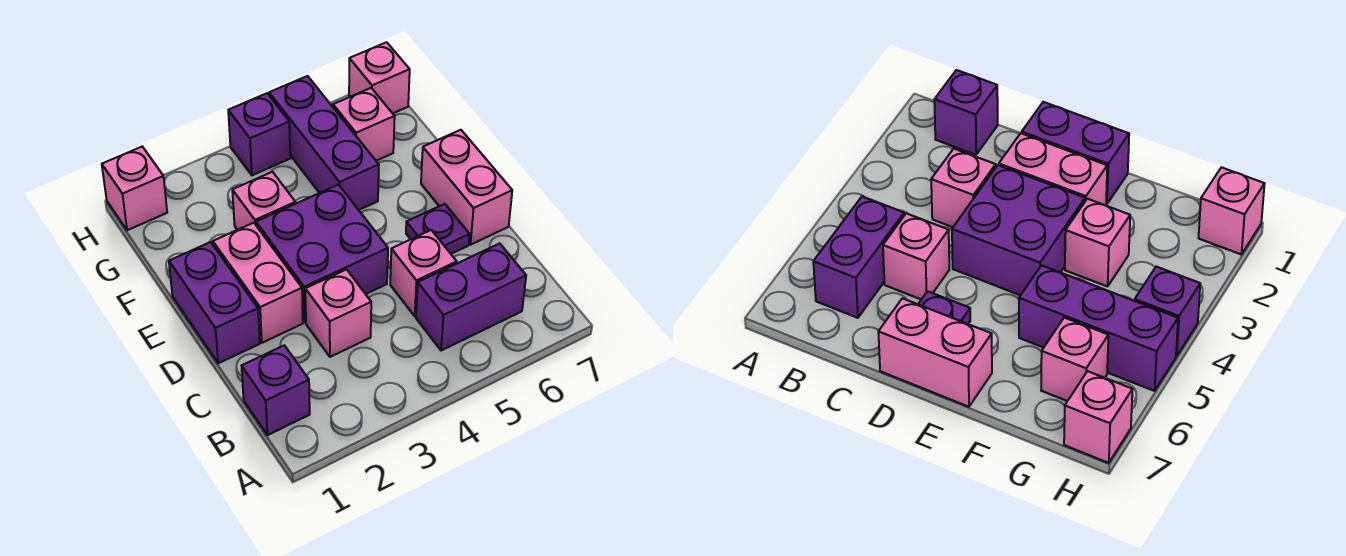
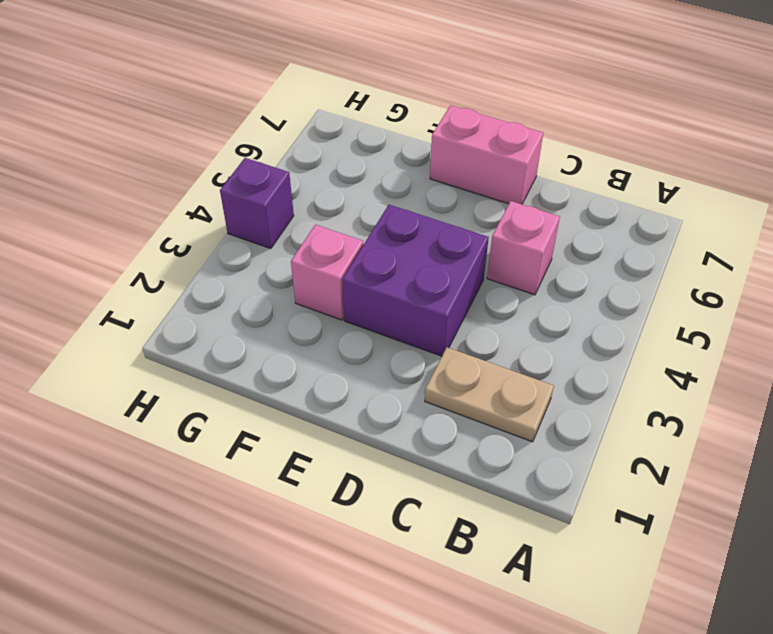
tan plate B2:C2 level 1 -> none
none -> purple brick B1 level 1
none -> purple brick B5:B6 level 1
none -> pink brick C3 level 1

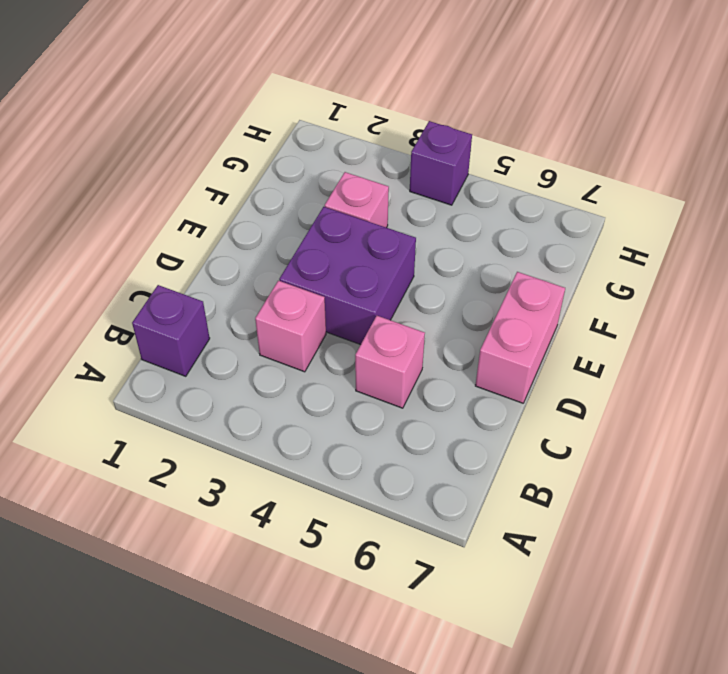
none -> purple brick B5:B6 level 1
none -> purple brick D1:E1 level 1
none -> pink brick D2:E2 level 1

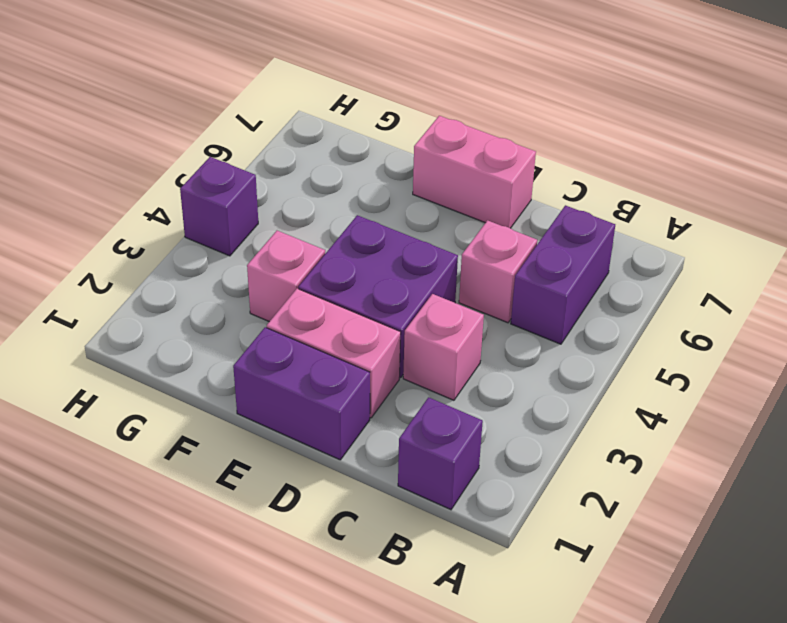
none -> purple plate D6 level 1
none -> purple brick F5:H5 level 1
none -> pink brick G6 level 1

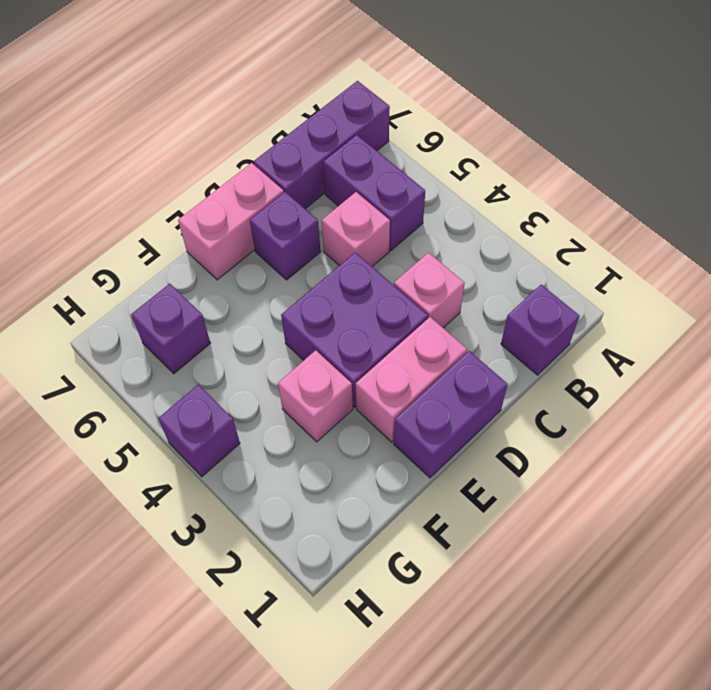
purple brick A7:C7 level 1 -> purple brick F5:H5 level 1
purple brick D6 level 1 -> purple plate D6 level 1
purple brick G6 level 1 -> pink brick G6 level 1
none -> pink brick H1 level 1
none -> pink brick H7 level 1

